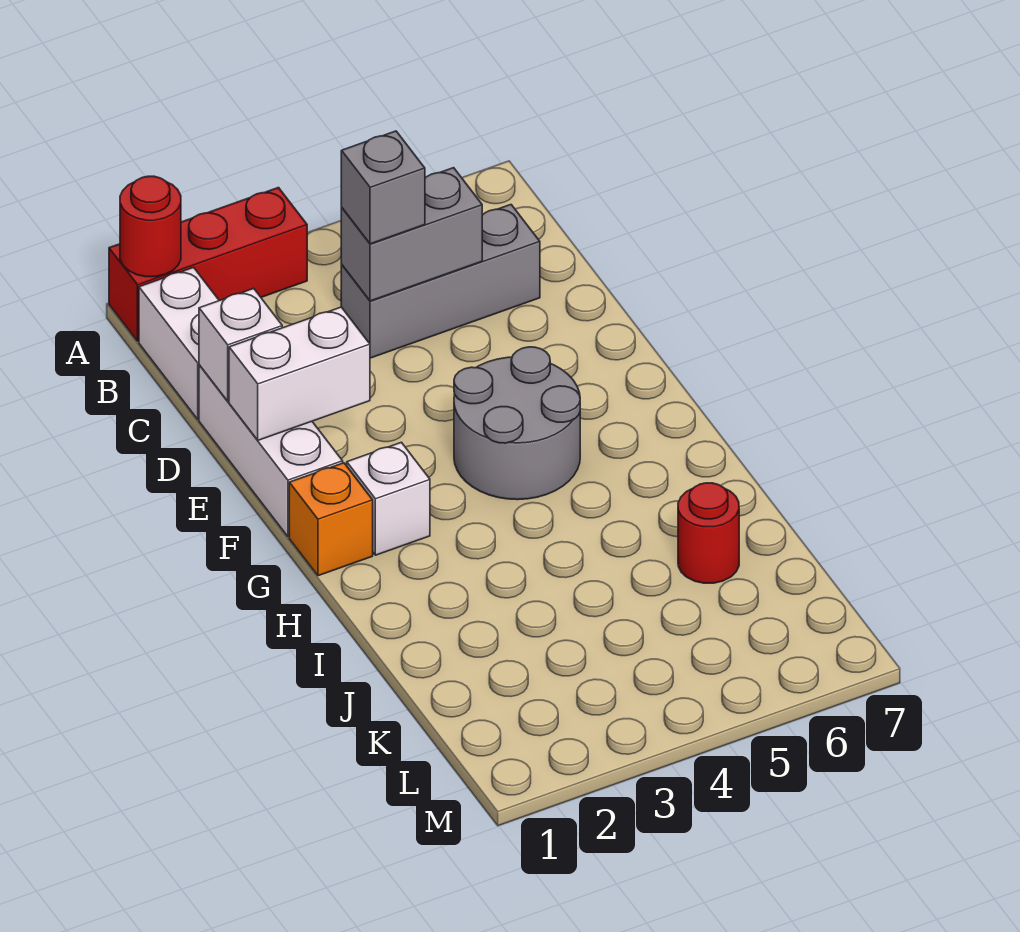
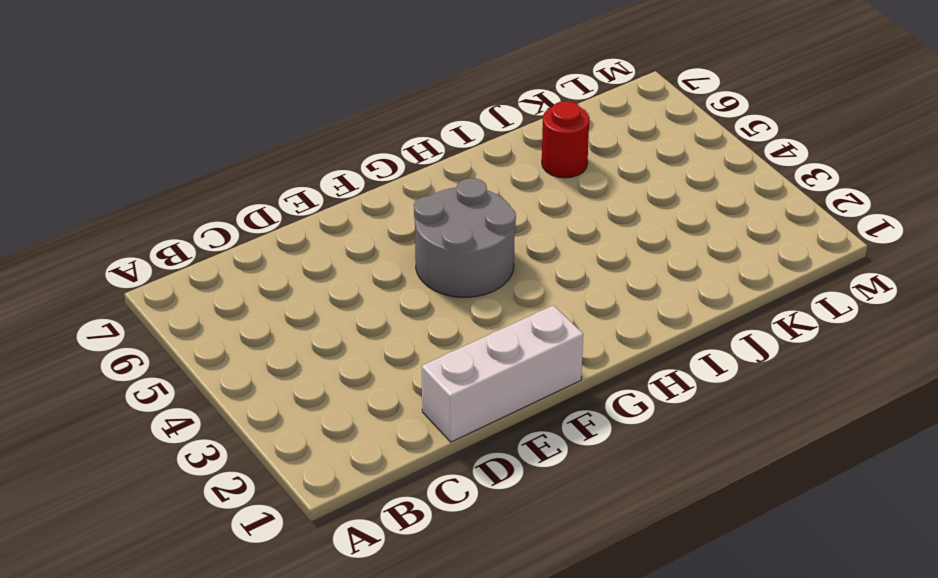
none -> red brick A1:A3 level 1
none -> white brick B1:C1 level 1
none -> grey brick C4:C6 level 1

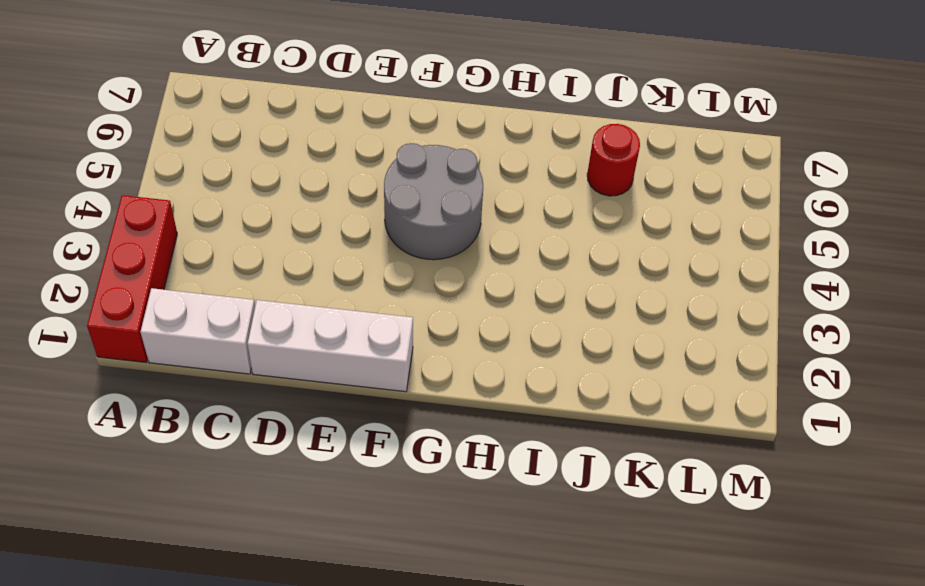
none -> grey brick C4:C6 level 1
none -> orange brick G1 level 1
none -> white brick G2 level 1

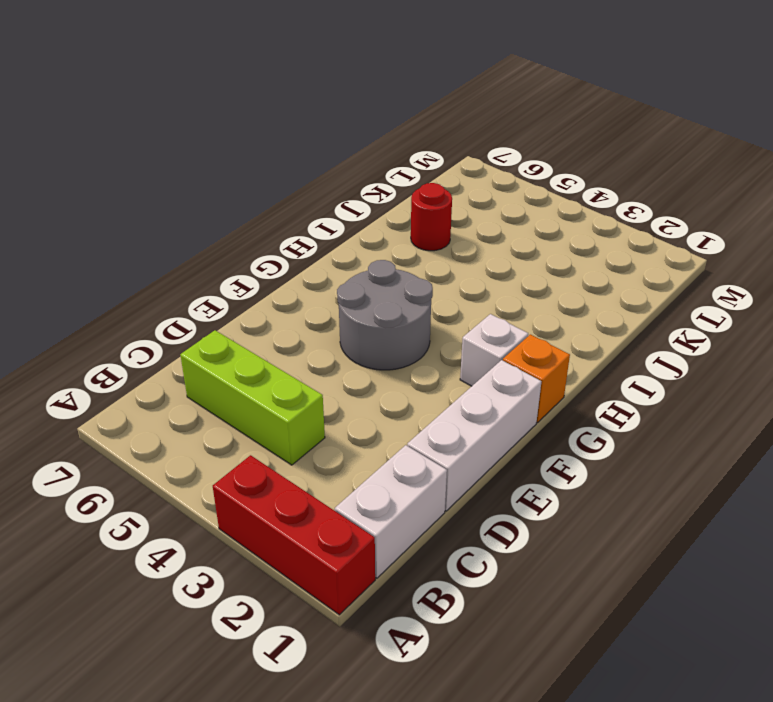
lime brick C4:C6 level 1 -> grey brick C4:C6 level 1
none -> red round brick A1 level 2
none -> grey brick C4:C5 level 2
none -> white brick D1 level 2

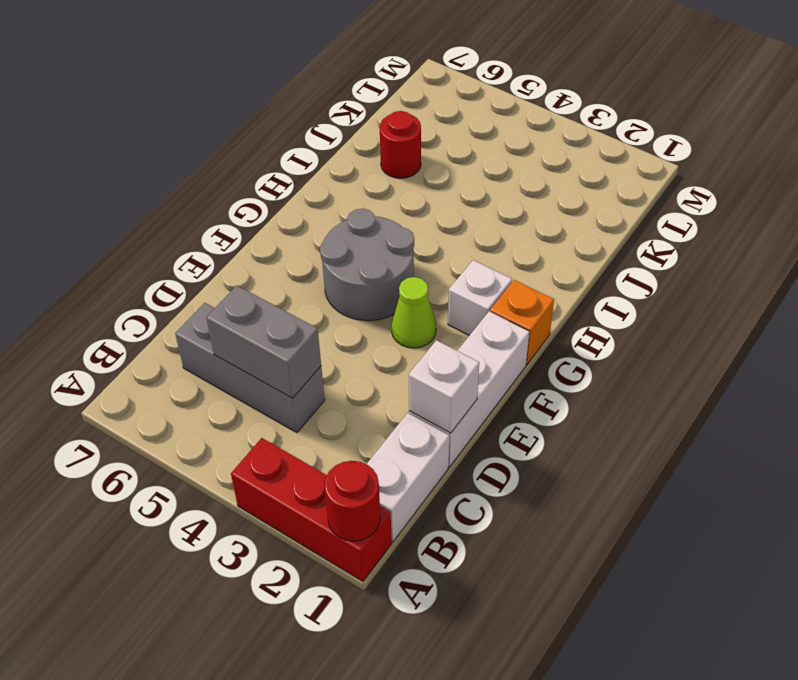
lime cone F3 level 1 -> none
none -> white brick E1:E2 level 2
none -> grey brick C4 level 3

